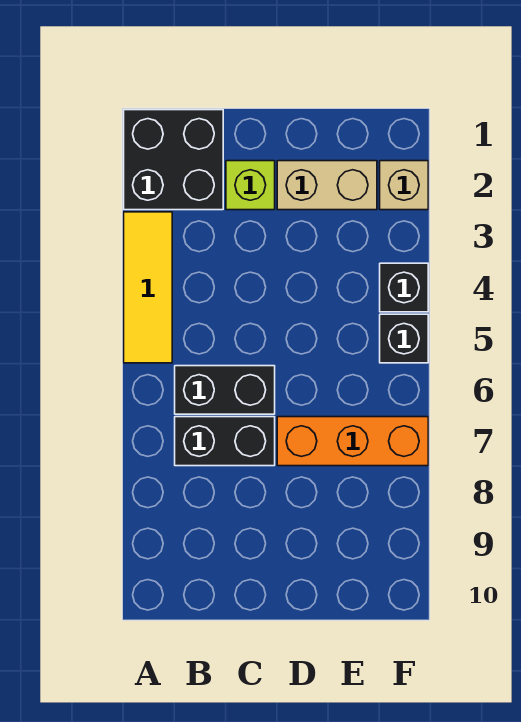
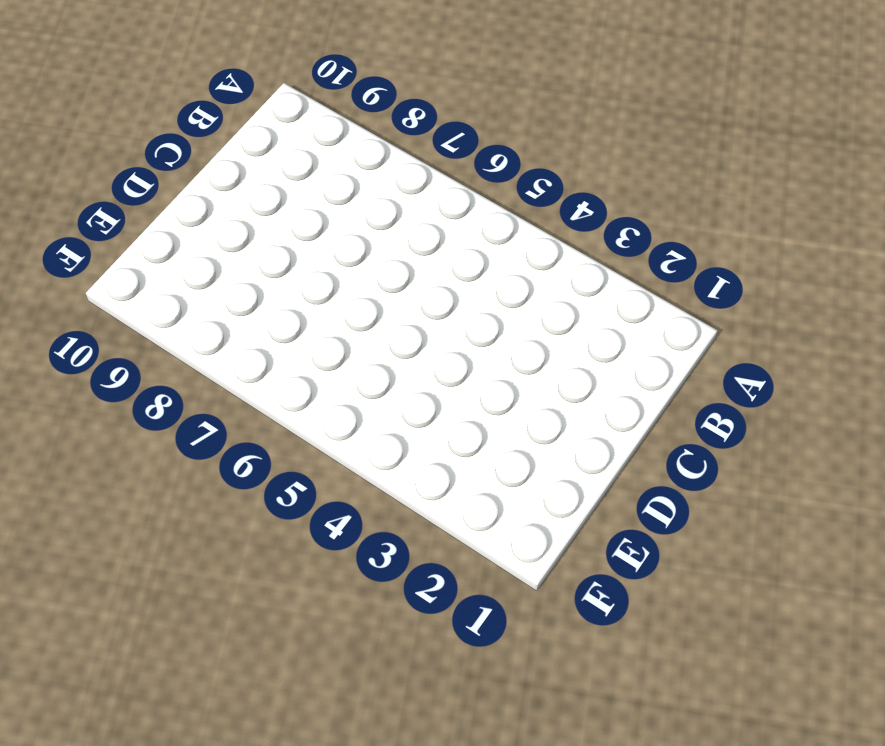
none -> black brick A1:B2 level 1
none -> yellow tile A3:A5 level 1

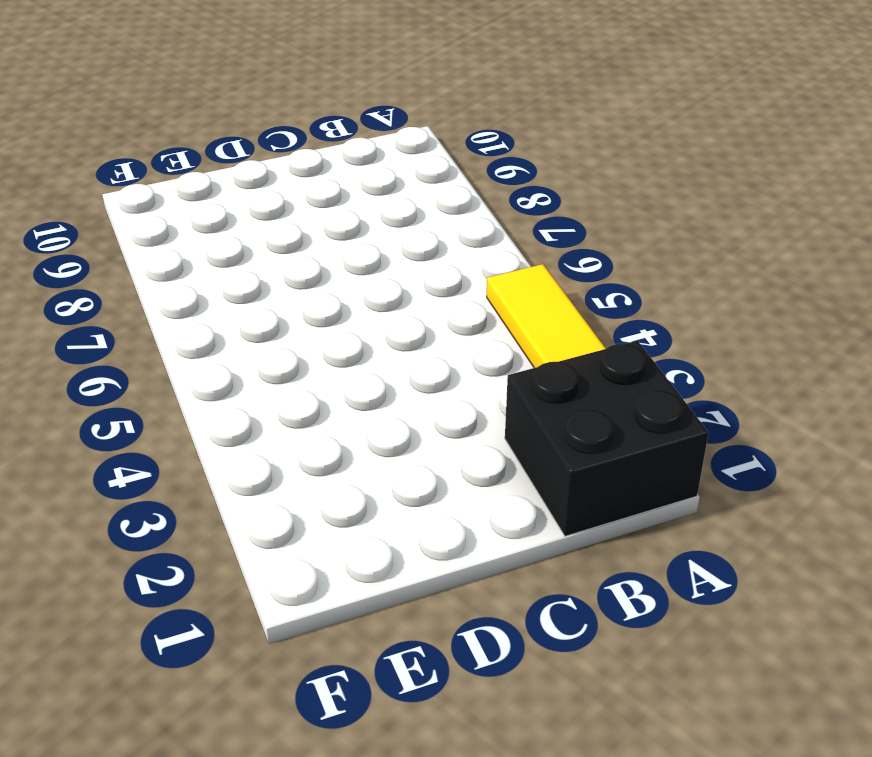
none -> black brick B6:C6 level 1
none -> black brick B7:C7 level 1

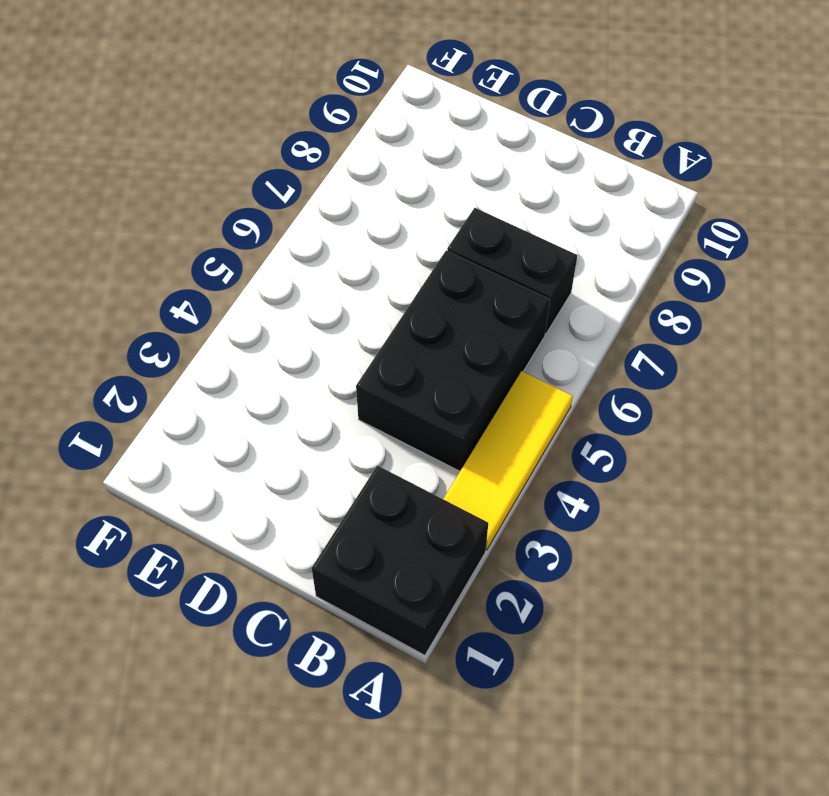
black brick B4:C6 level 1 -> black brick B6:C6 level 1
none -> lime brick C2 level 1
none -> tan brick D2:E2 level 1

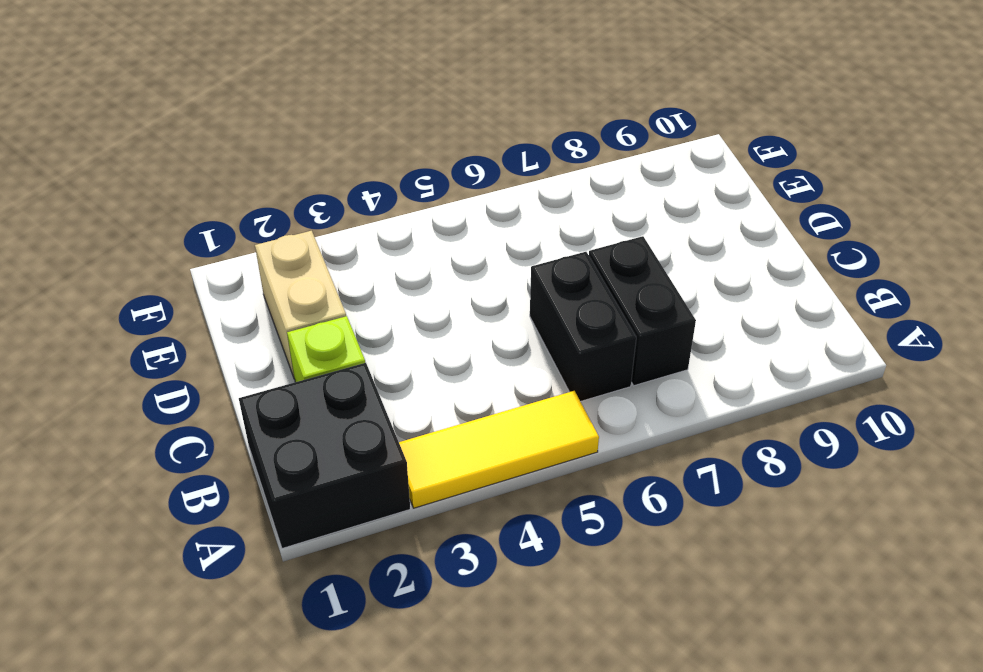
none -> orange brick D7:F7 level 1
none -> tan brick F2 level 1

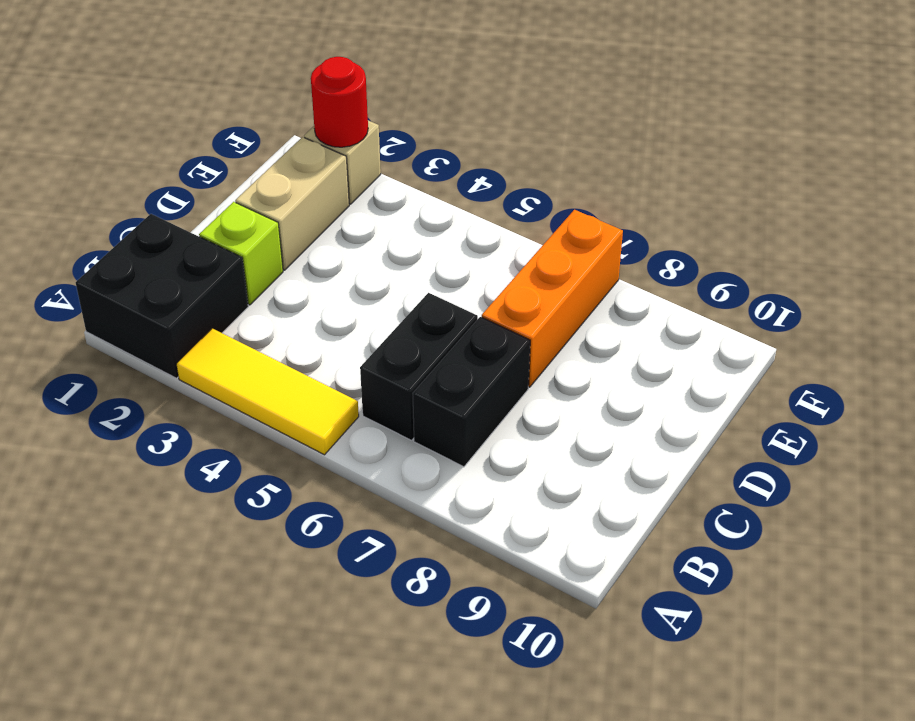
red round brick F2 level 2 -> none
none -> black brick F4 level 1
none -> black brick F5 level 1

